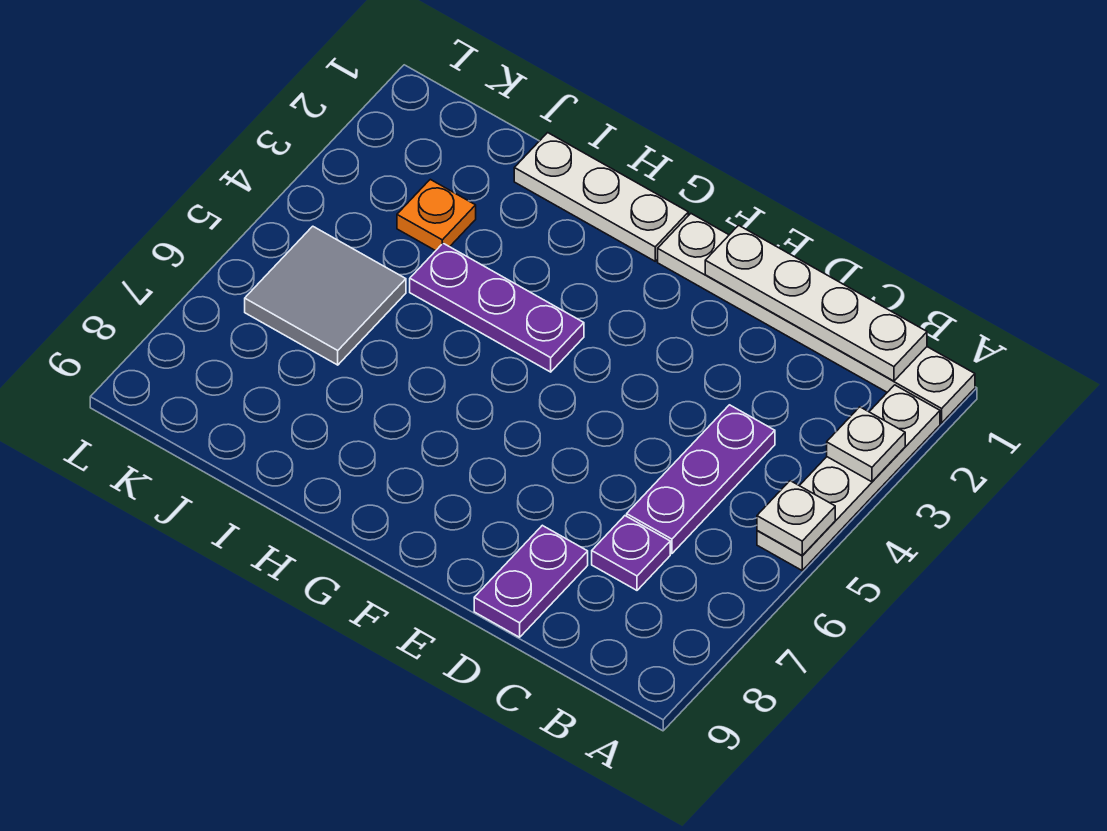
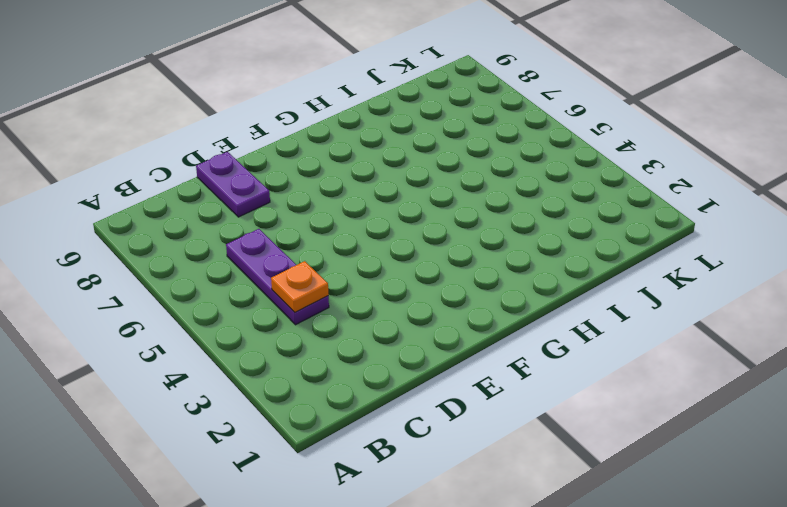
orange plate C4 level 2 -> orange plate J3 level 1
none -> white plate A1:F1 level 1
none -> white plate A2:A5 level 1
none -> purple plate C7 level 1

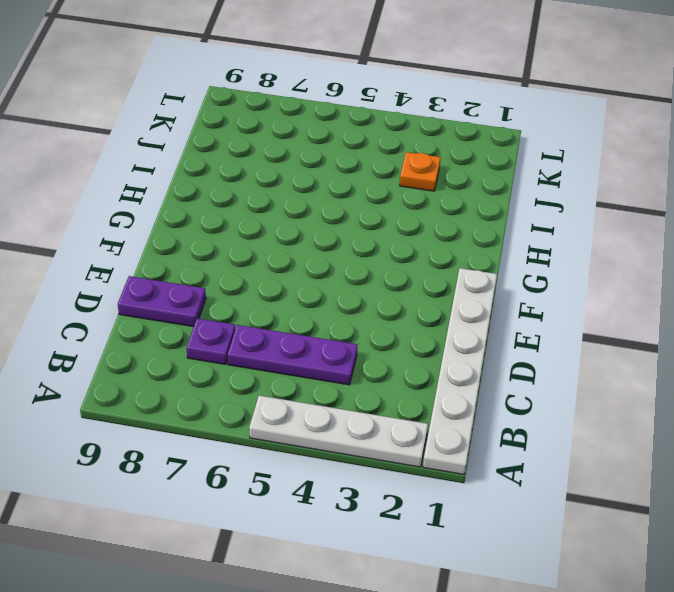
none -> white plate G1:I1 level 1
none -> purple plate G4:I4 level 1
none -> grey tile J5:K6 level 1

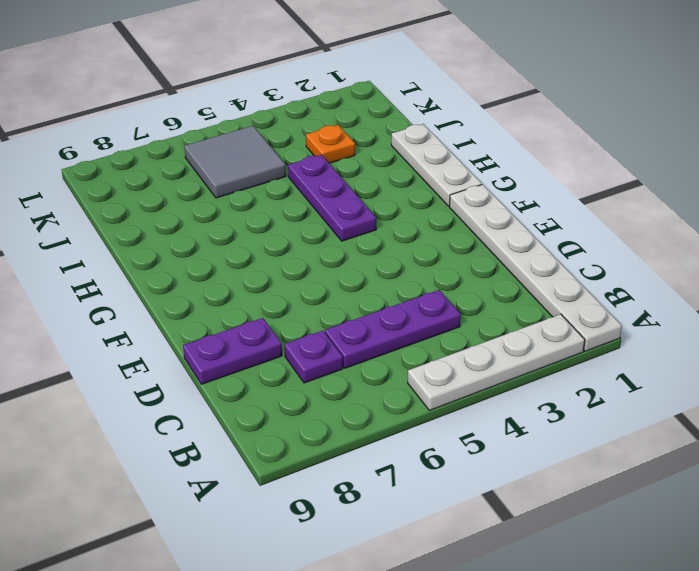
none -> white plate A3 level 2
none -> white plate A5 level 2
none -> white plate B1:E1 level 2

